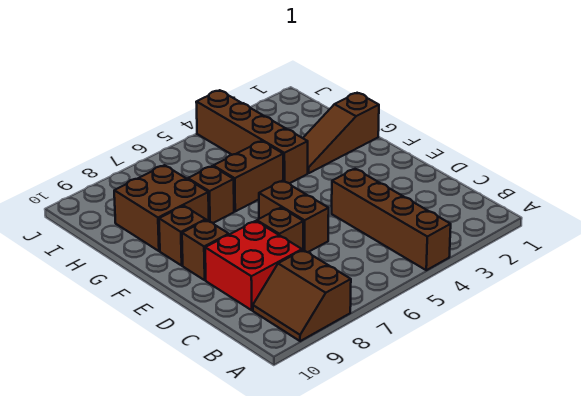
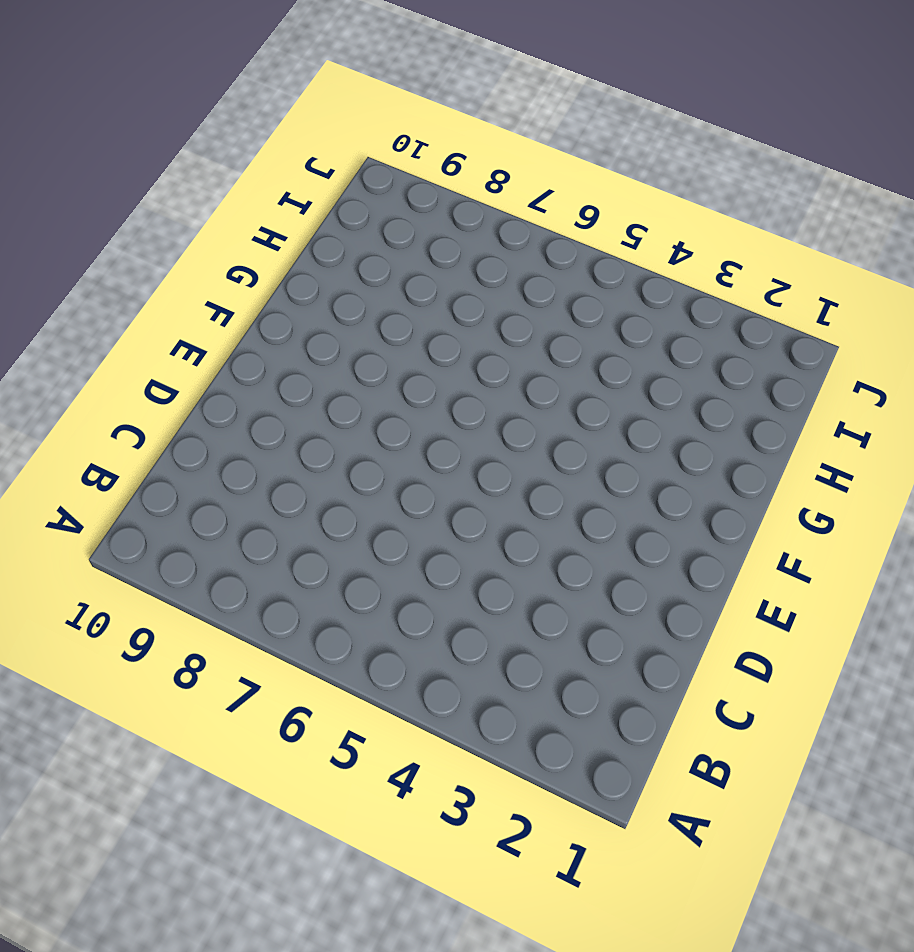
none -> brown brick A4:D4 level 1
none -> brown slope A8:B9 level 1 top 8
none -> red brick C8:D9 level 1

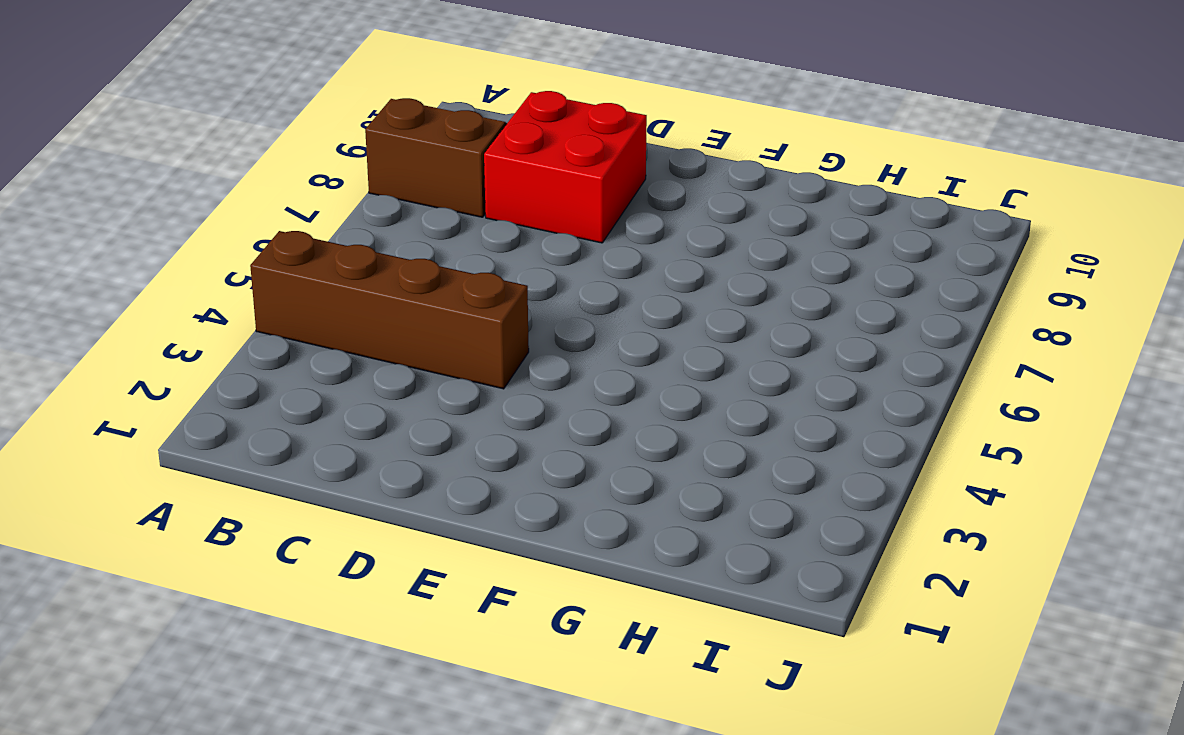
none -> brown brick D6:E6 level 1
none -> brown brick D7 level 1
none -> brown brick E9 level 1

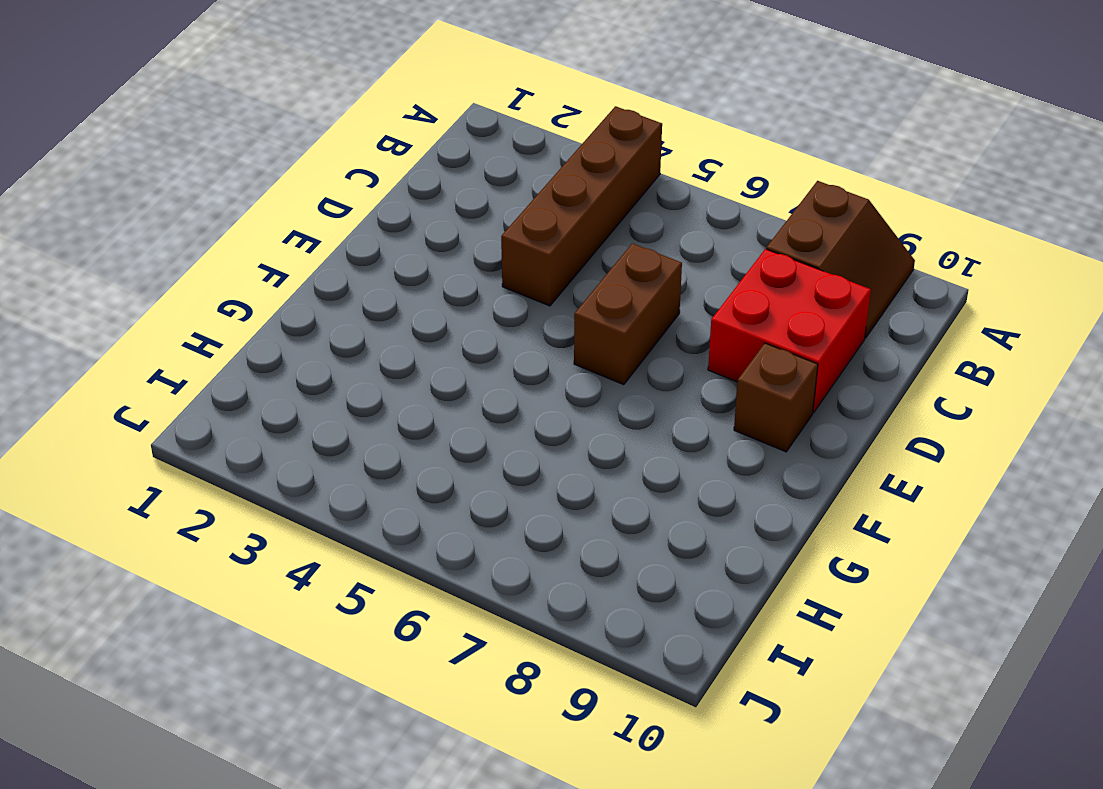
none -> brown brick D7 level 1
none -> brown brick F9 level 1
none -> brown slope G1:G3 level 1 top 1

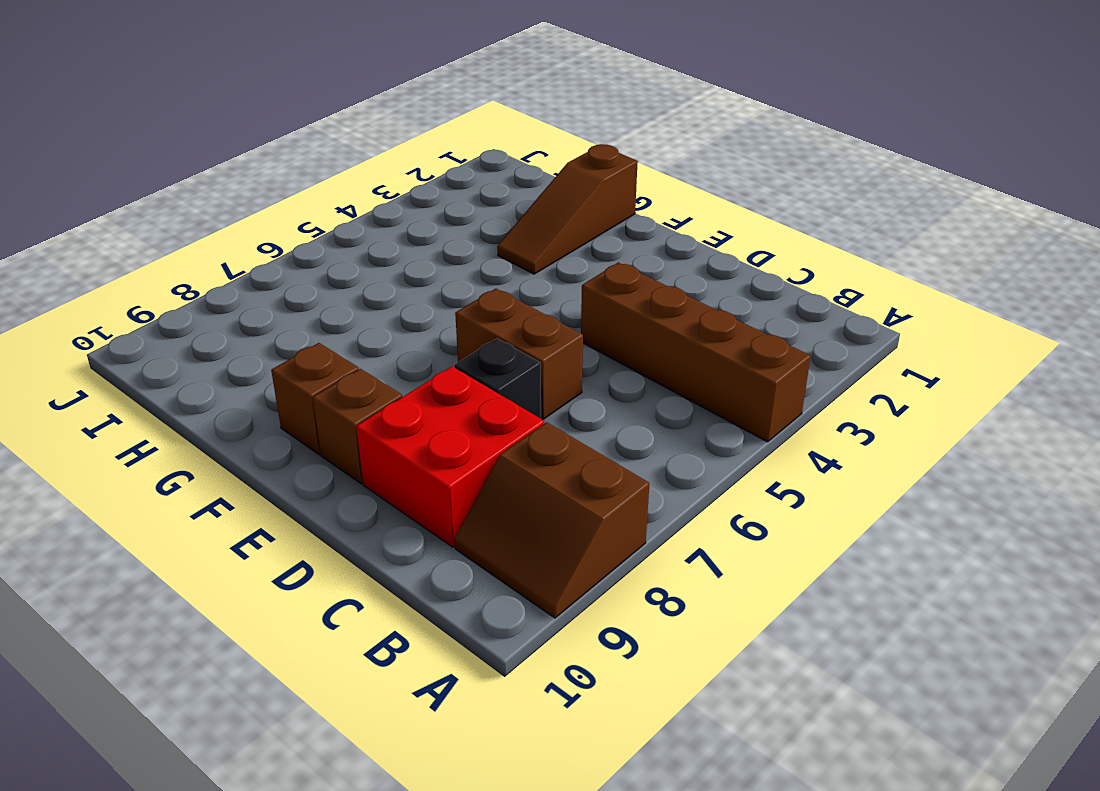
black brick D7 level 1 -> brown brick D7 level 1
none -> brown brick G4:J4 level 1
none -> brown brick G5:G6 level 1
none -> brown brick G7 level 1

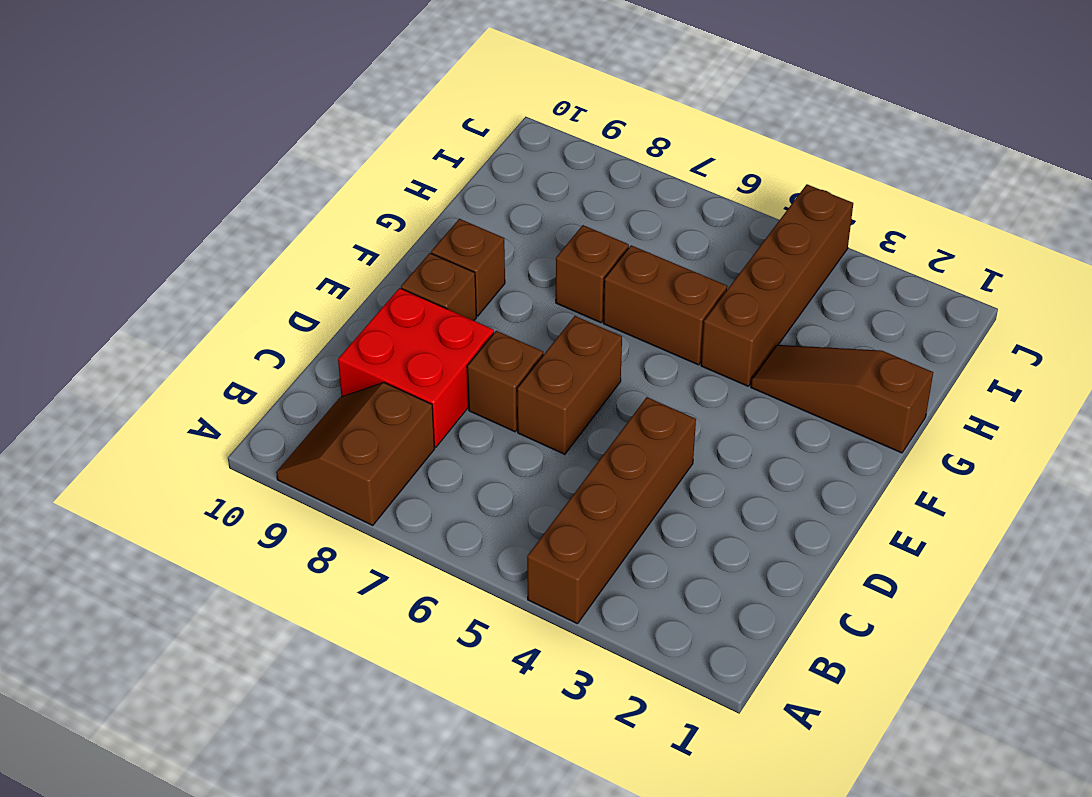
none -> brown brick G8:H9 level 1

